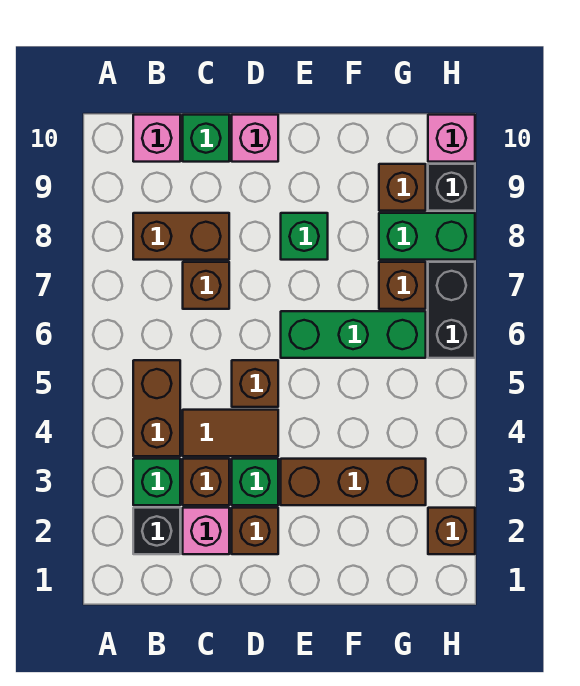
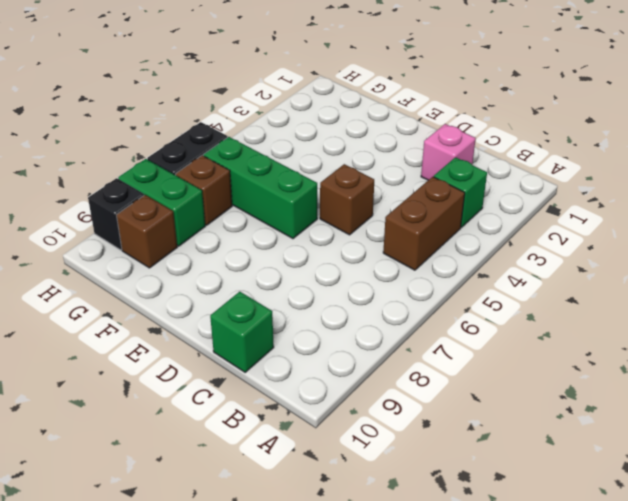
none -> black brick B2 level 1
none -> brown brick B8:C8 level 1
none -> pink brick B10 level 1

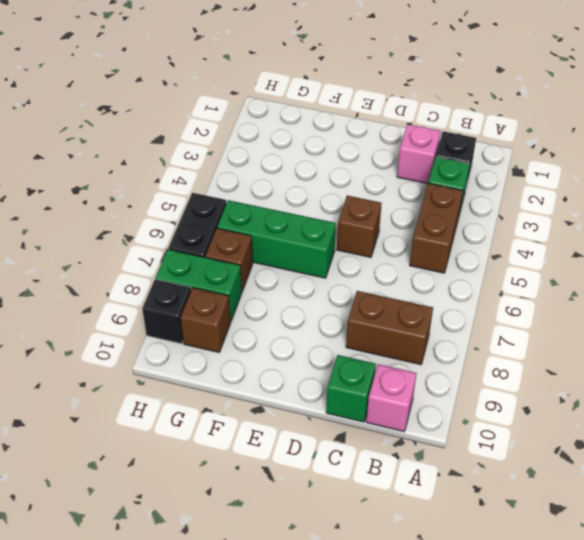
none -> brown brick C3 level 1
none -> brown tile C4:D4 level 1
none -> brown brick C7 level 1

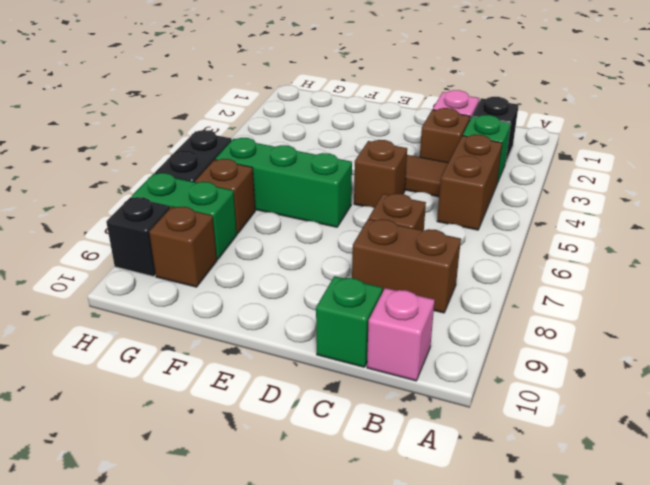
none -> brown brick D2 level 1
none -> green brick D3 level 1
none -> pink brick D10 level 1

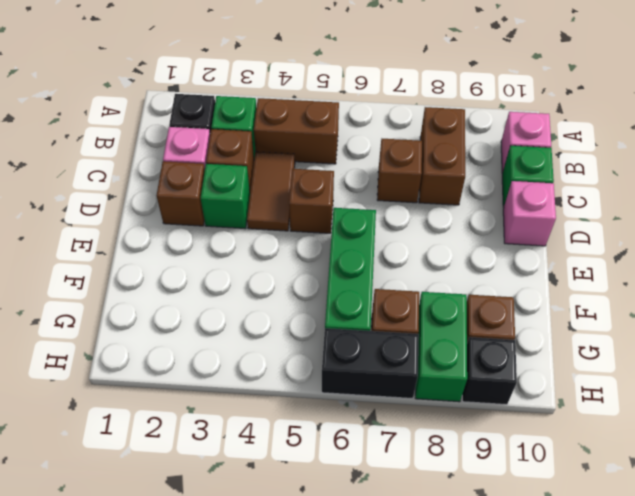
none -> brown brick E3:G3 level 1
none -> green brick E8 level 1
none -> brown brick H2 level 1

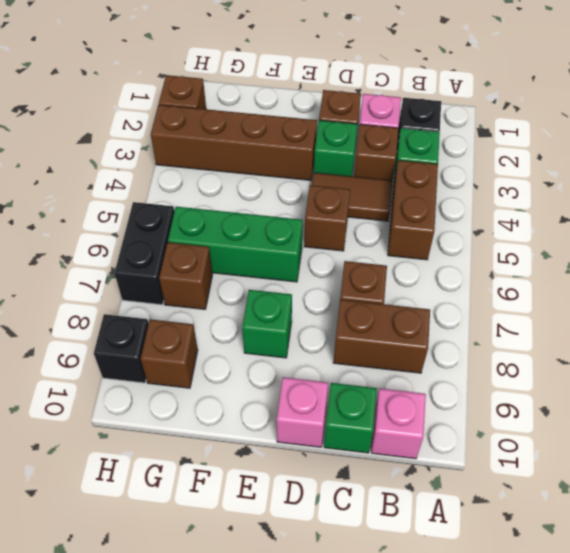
brown brick E3:H3 level 1 -> brown brick E3:G3 level 1
none -> green brick G8:H8 level 1
none -> pink brick H10 level 1

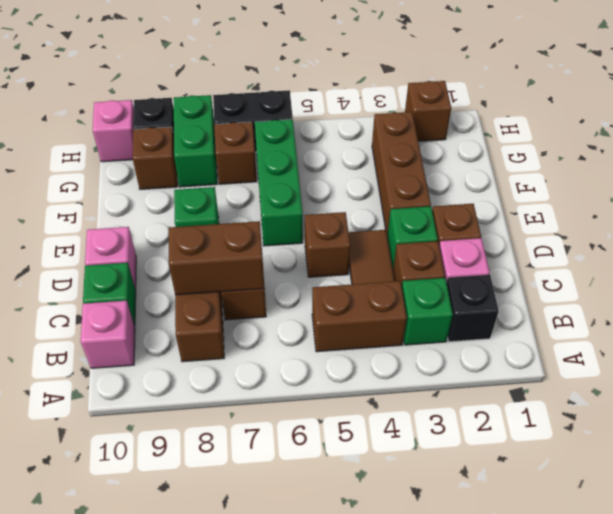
brown brick C7:C8 level 2 -> none

